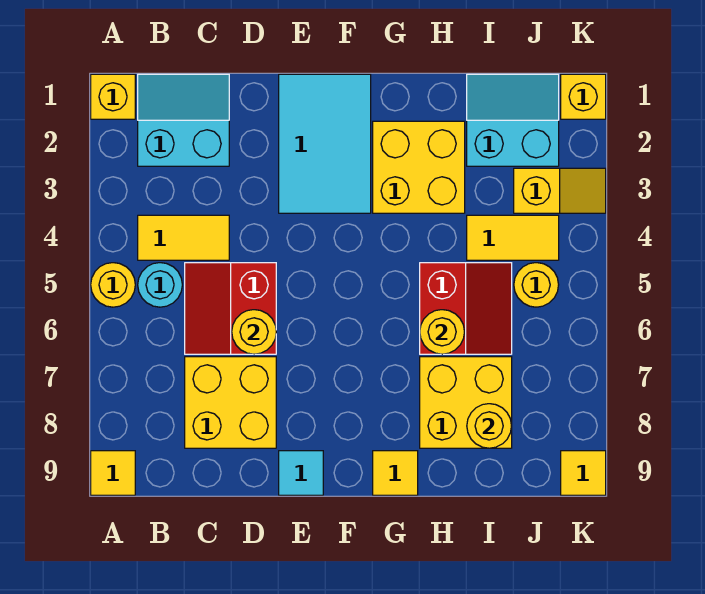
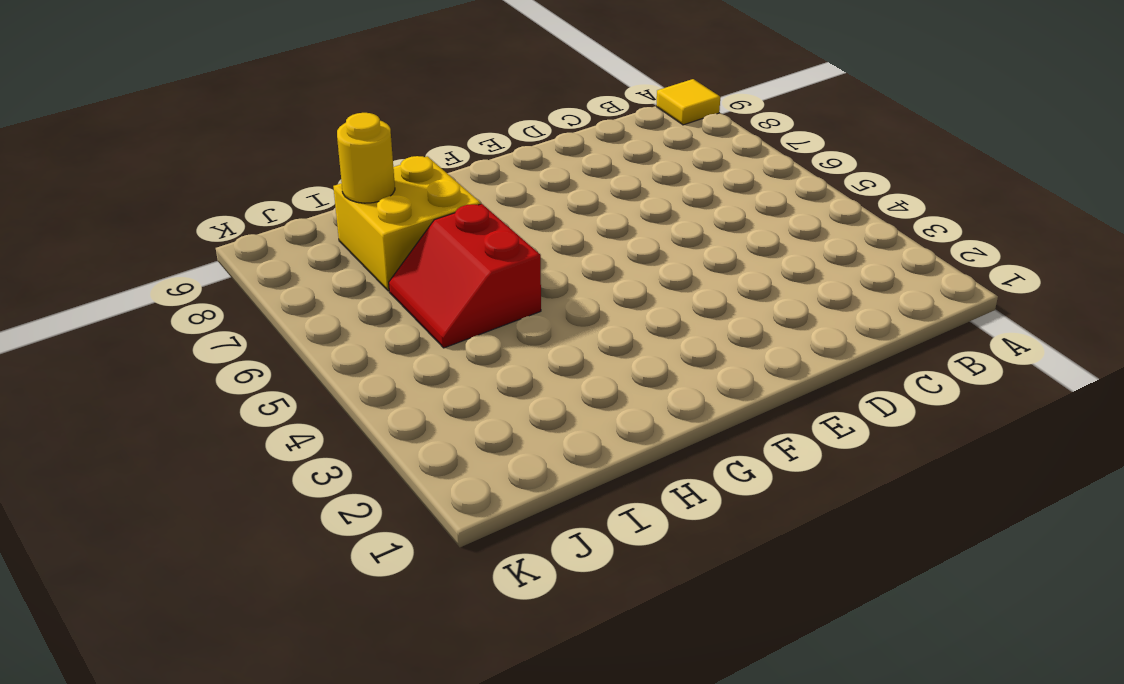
none -> yellow brick A1 level 1
none -> yellow round brick A5 level 1
none -> cyan slope B1:C2 level 1 top 2

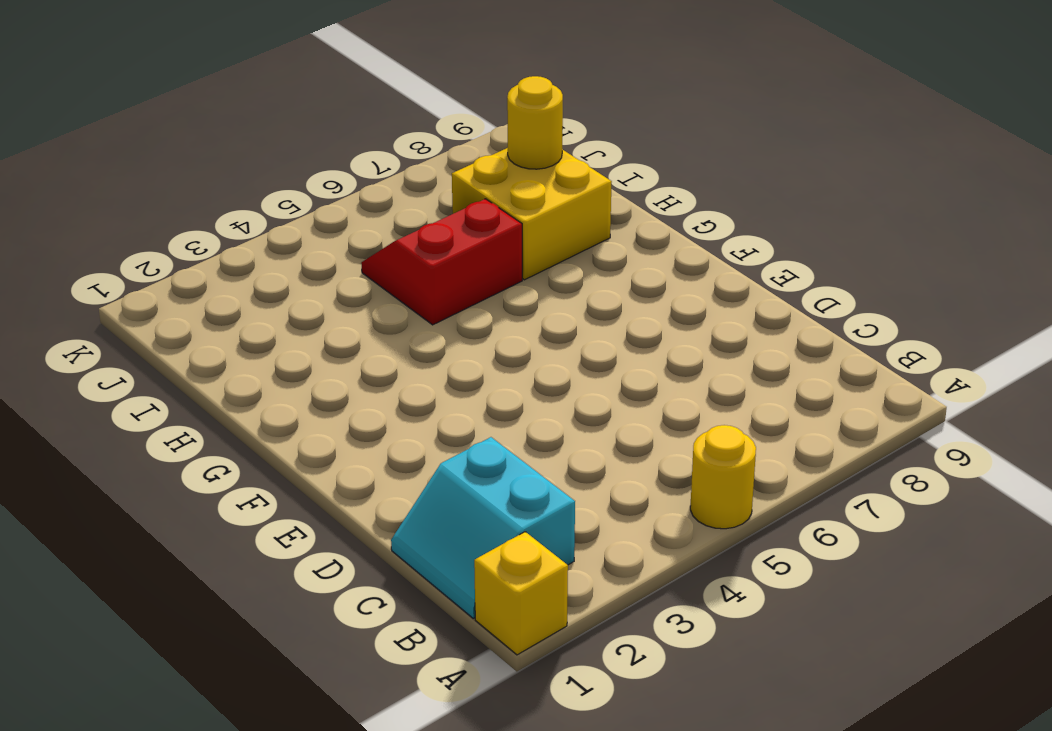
none -> yellow tile A9 level 1
none -> yellow tile B4:C4 level 1
none -> cyan round brick B5 level 1

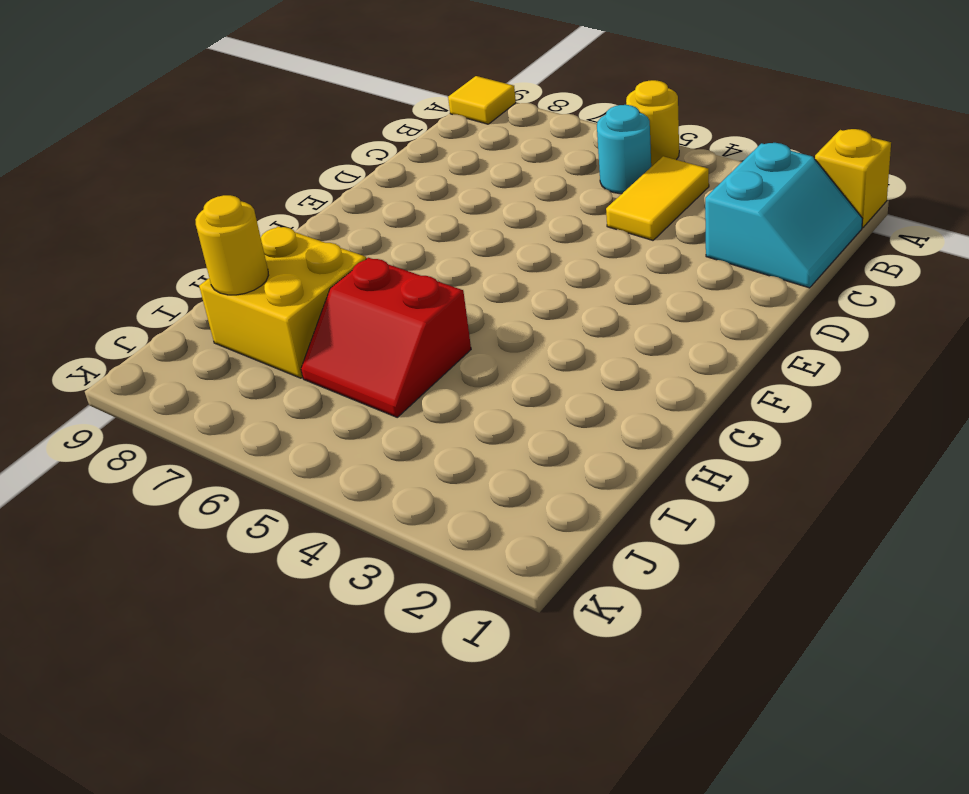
none -> red slope C5:D6 level 1 top D
none -> yellow brick C7:D8 level 1
none -> cyan tile E1:F3 level 1

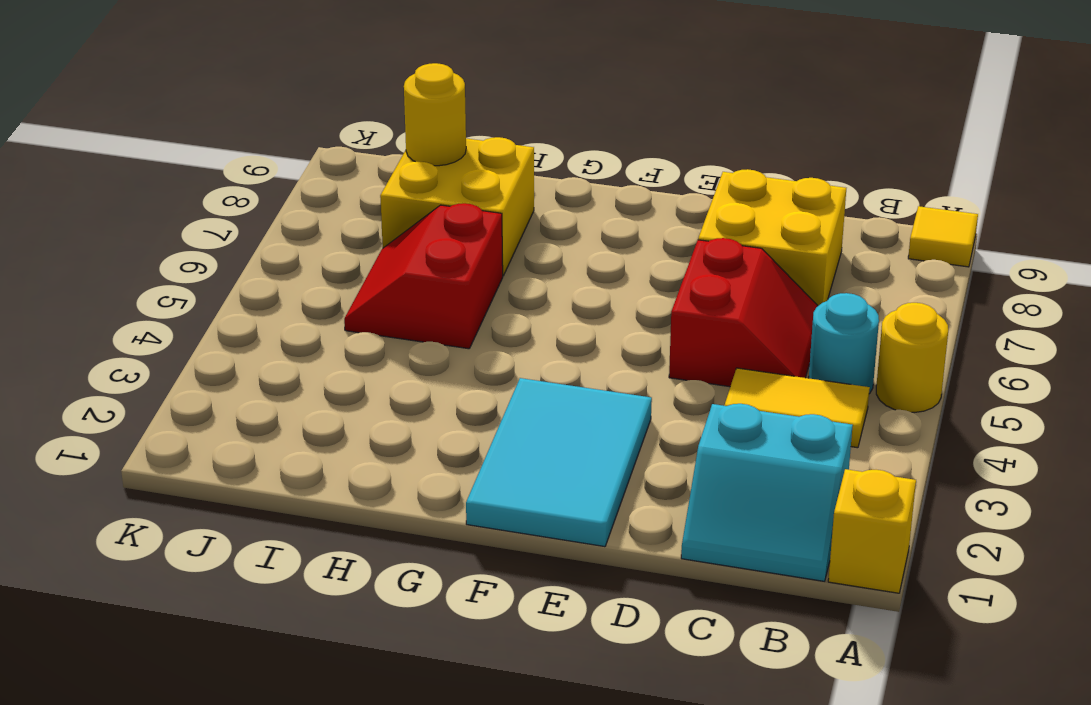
none -> cyan tile E9 level 1
none -> yellow brick G2:H3 level 1
none -> yellow tile G9 level 1

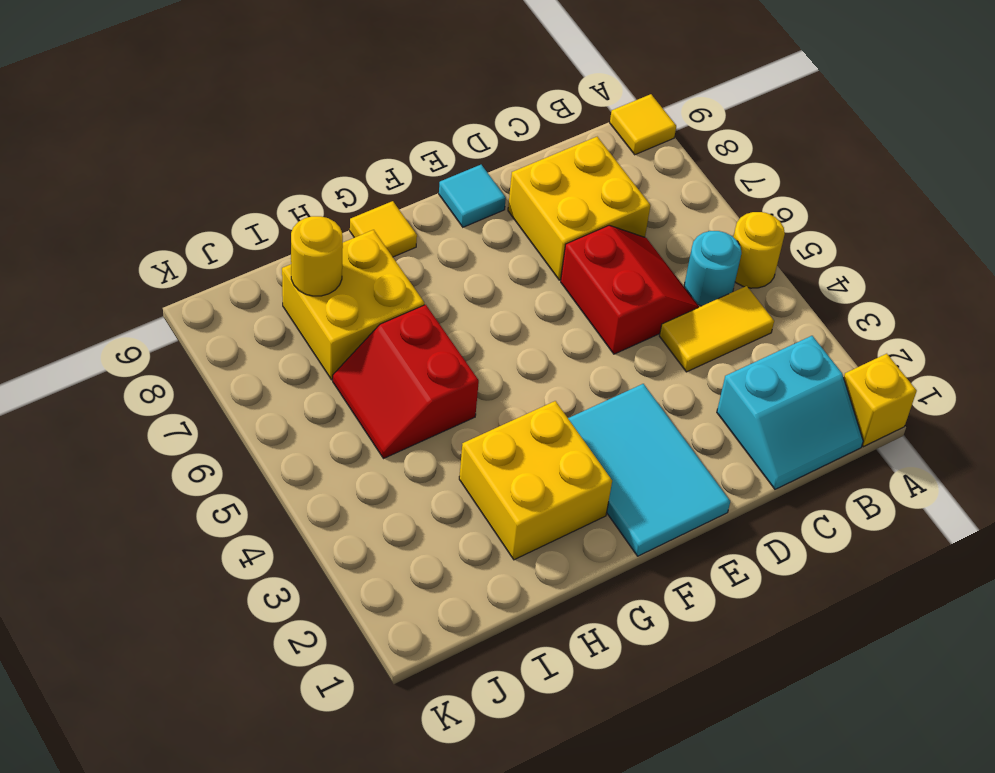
none -> cyan slope I1:J2 level 1 top 2
none -> yellow tile I4:J4 level 1
none -> yellow slope J3:K3 level 1 top J

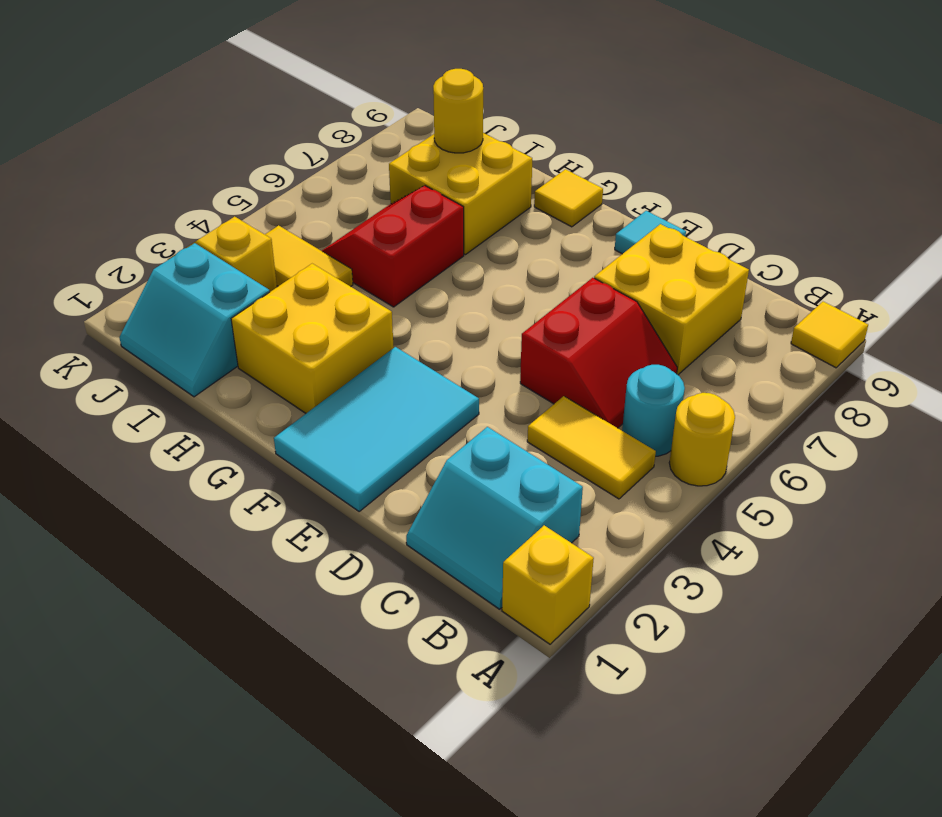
none -> yellow round brick J5 level 1
none -> yellow brick K1 level 1
none -> yellow tile K9 level 1

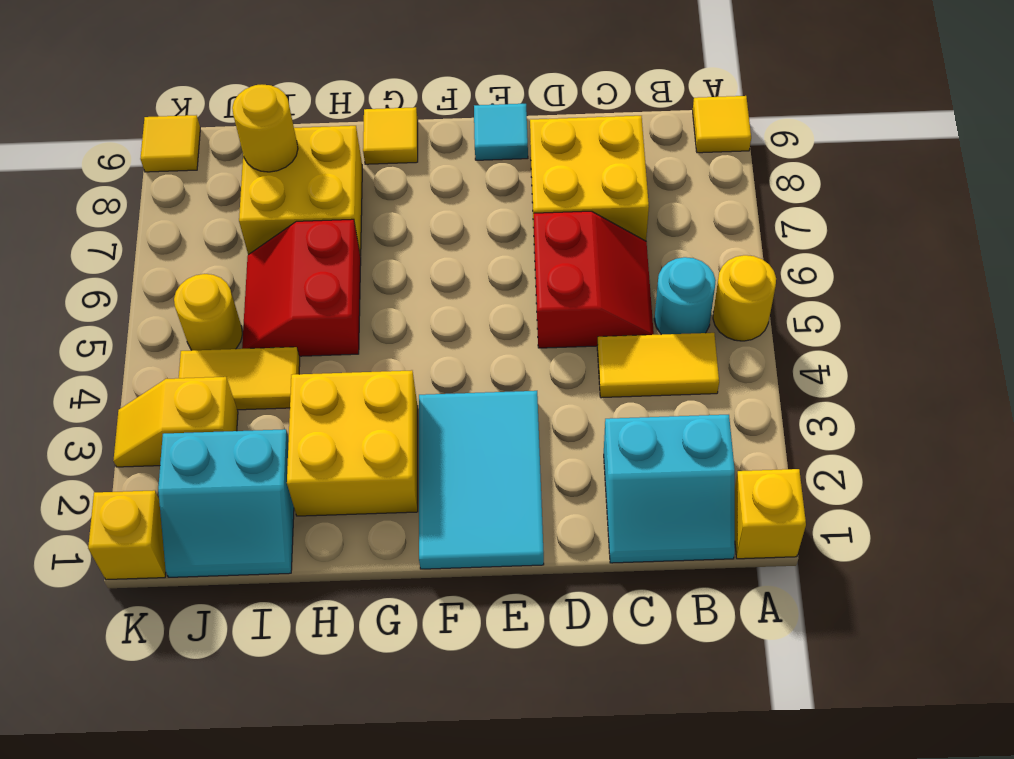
none -> yellow round brick D6 level 2
none -> yellow round brick H6 level 2

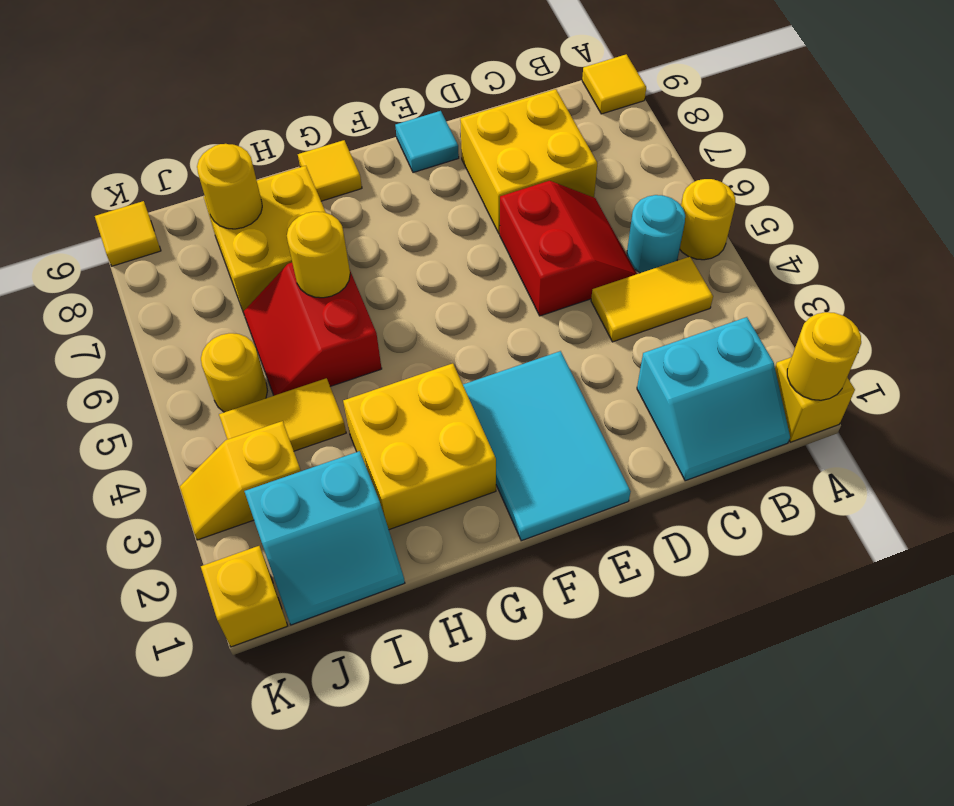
yellow round brick A1 level 2 -> yellow round brick D6 level 2

